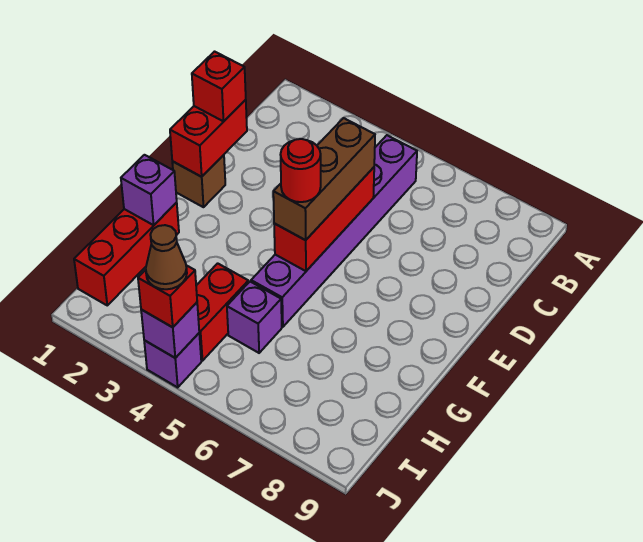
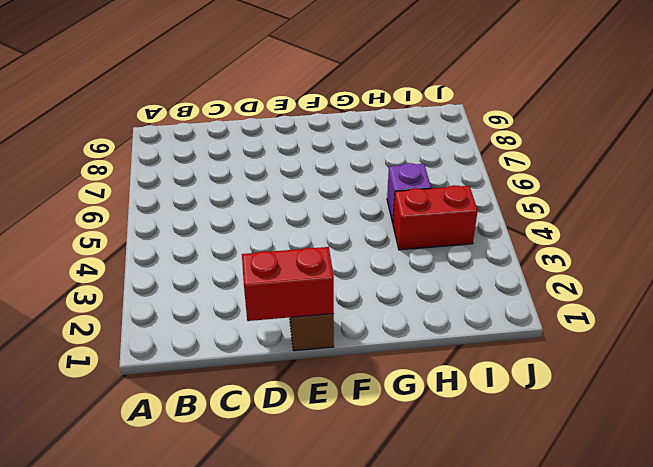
none -> purple brick B5:G5 level 1
none -> red brick G1:I1 level 1
none -> purple brick J4 level 1

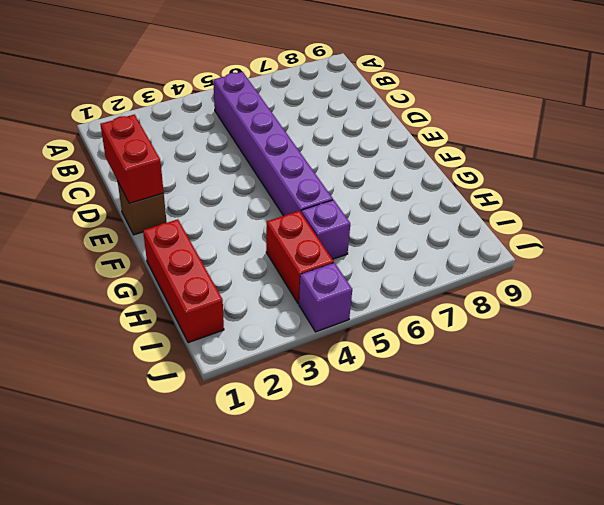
none -> red brick D5:F5 level 2
none -> purple brick G1 level 2
none -> purple brick J4 level 2

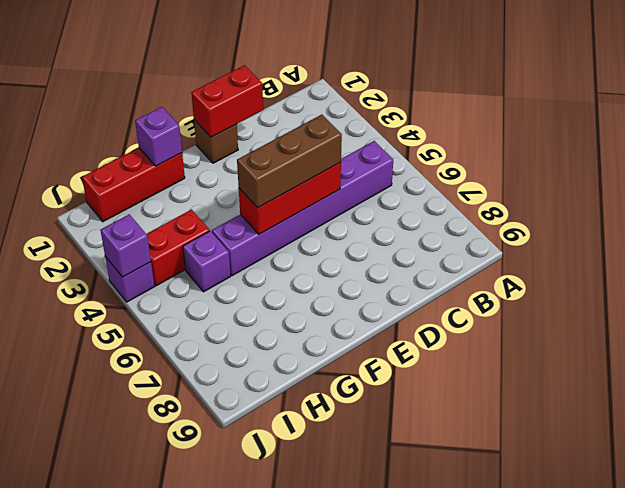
none -> red brick D1 level 3
none -> red brick J4 level 3
none -> red round brick F5 level 4

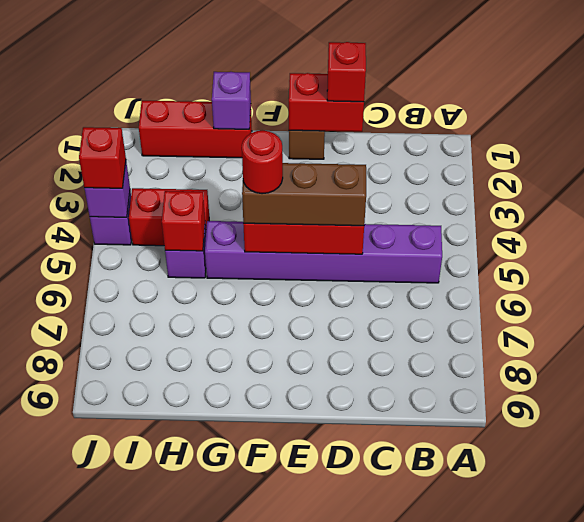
red brick H5 level 2 -> none
none -> brown cone J4 level 4

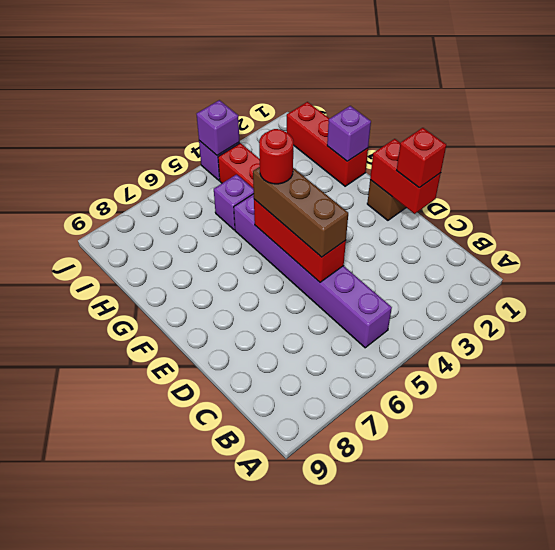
none -> red brick J4 level 3
none -> brown cone J4 level 4

